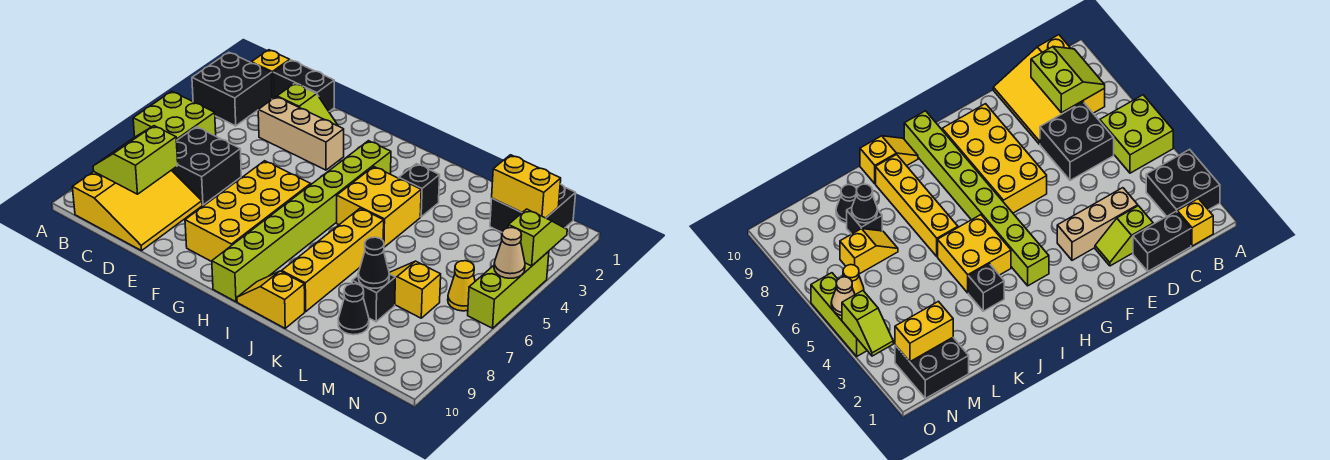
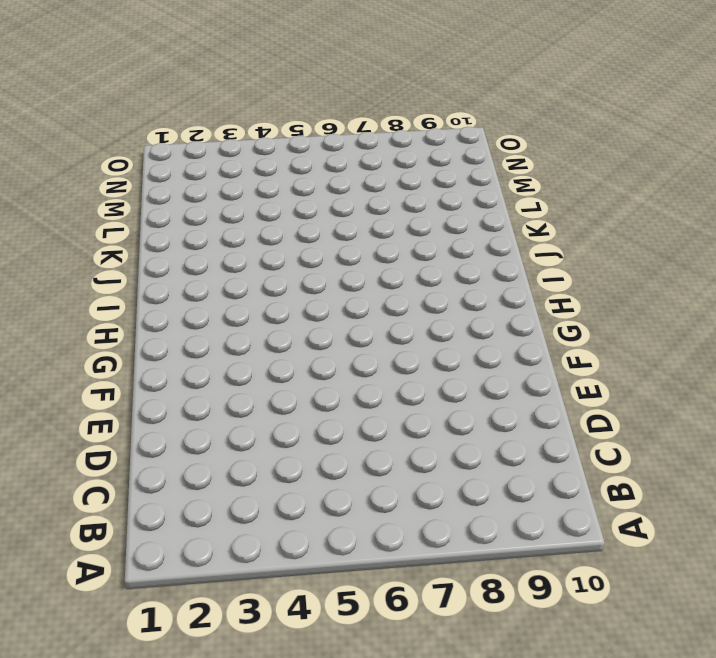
none -> black brick A2:B3 level 1
none -> lime brick A5:B6 level 1
none -> yellow brick B1 level 1

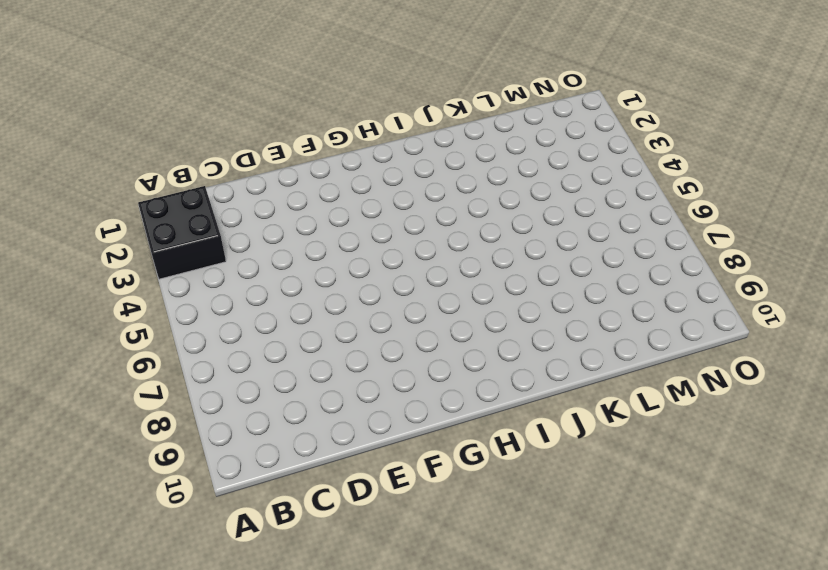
none -> lime brick A5:B6 level 1
none -> yellow brick B1 level 1
none -> yellow slope B8:D10 level 1 top B

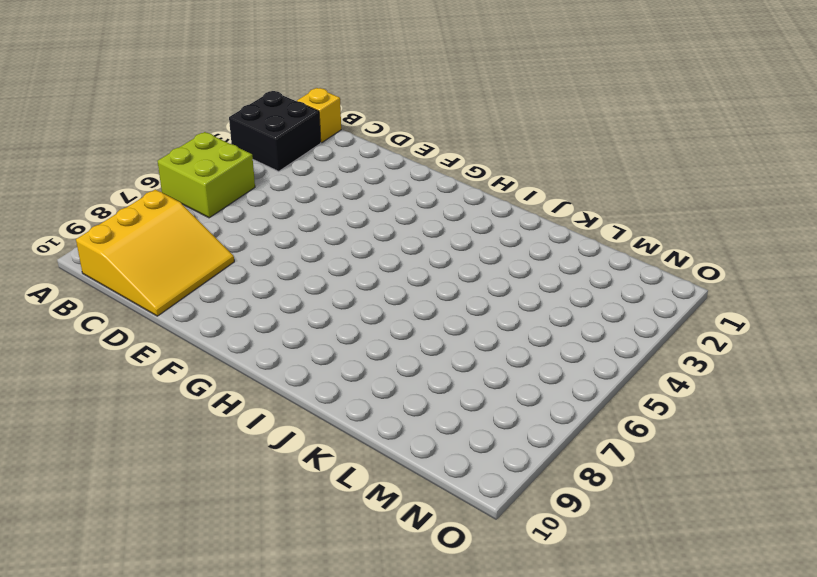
none -> black brick C1:D1 level 1
none -> black brick C6:D7 level 1
none -> lime slope D2:E2 level 1 top D

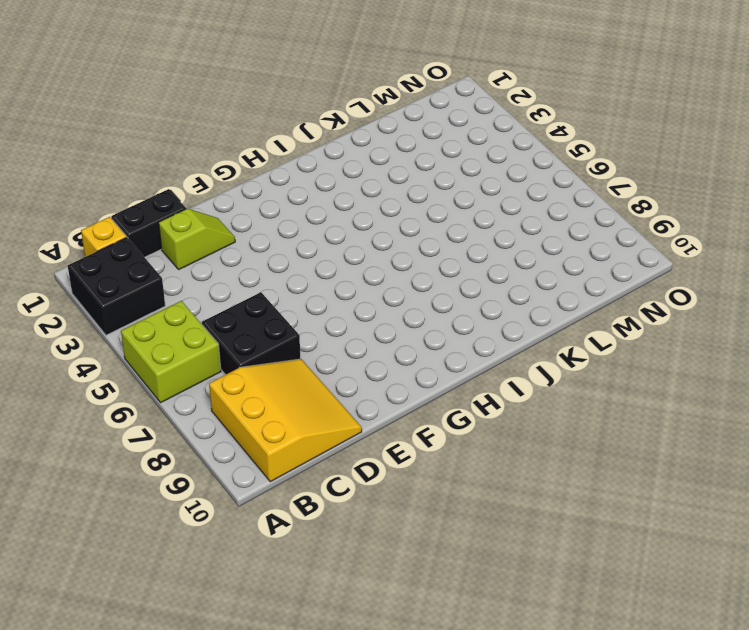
none -> tan brick D3:F3 level 1
none -> yellow brick F6:G9 level 1
none -> lime brick H3:H10 level 1

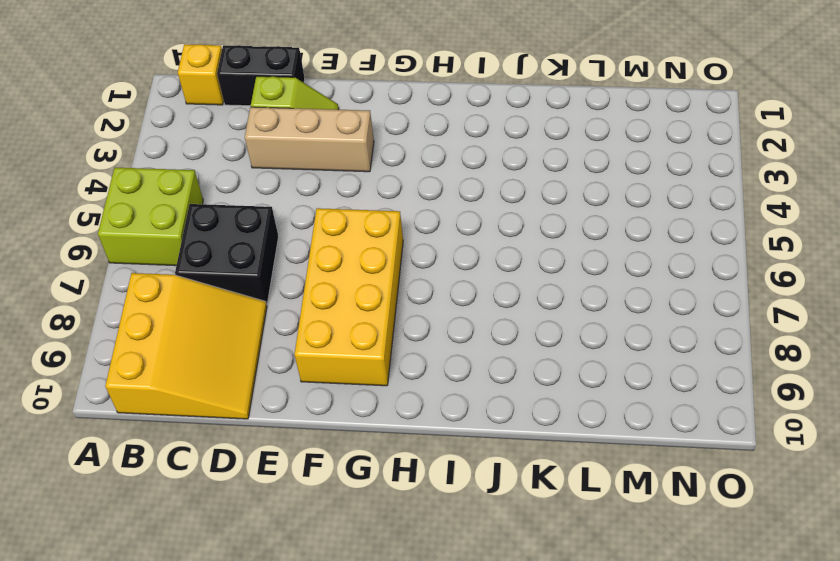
none -> black brick A2:B3 level 1
none -> lime brick H3:H10 level 1
none -> yellow brick I4:J5 level 1

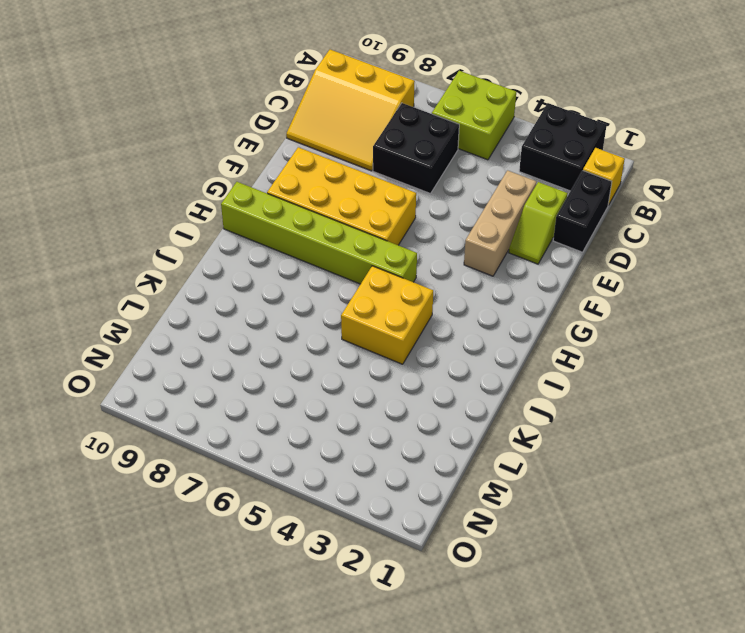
lime brick H5:H10 level 1 -> lime brick H3:H10 level 1
none -> yellow slope I10:J10 level 1 top J
none -> black brick J3 level 1
none -> yellow brick J6:J9 level 1

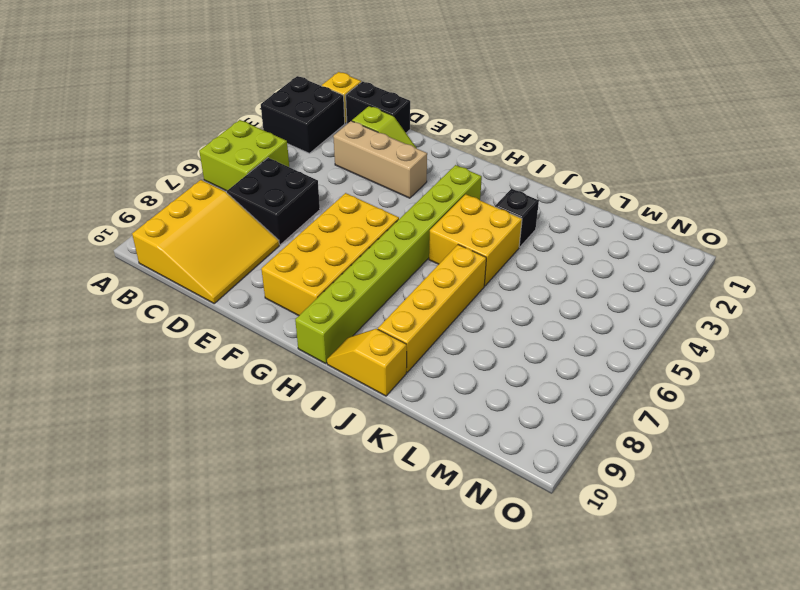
none -> yellow slope L7:M7 level 1 top M
none -> black brick L8 level 1
none -> black cone L9 level 1

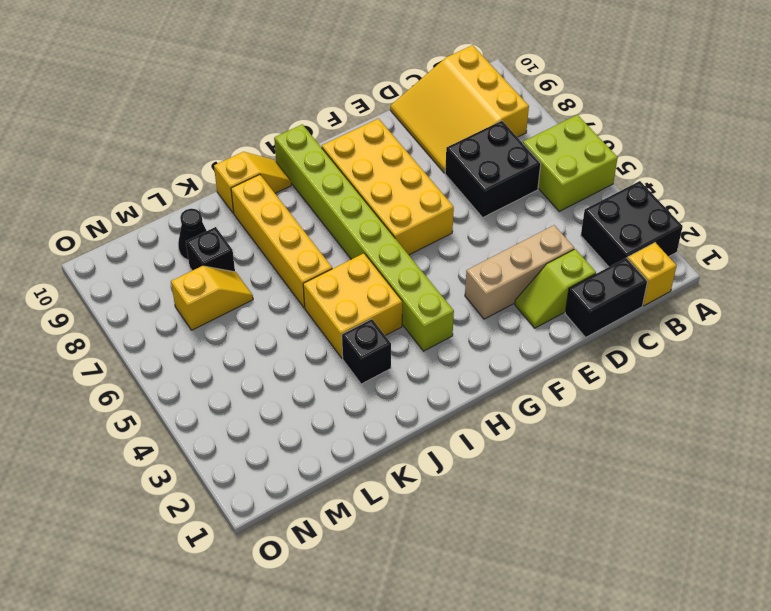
none -> black brick M1:N2 level 1
none -> yellow cone N6 level 1
none -> lime brick O4:O6 level 1

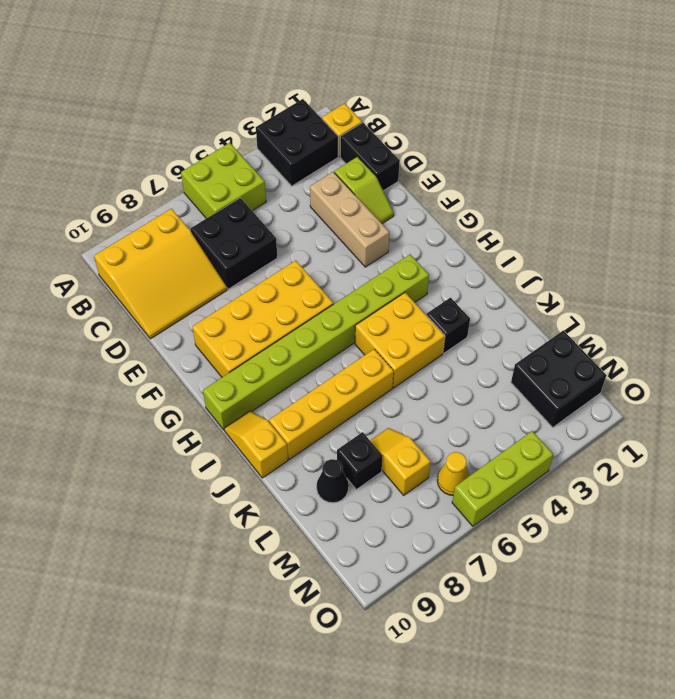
none -> lime slope B8:C9 level 2 top C
none -> black cone L8 level 2
none -> yellow brick M2:N2 level 2

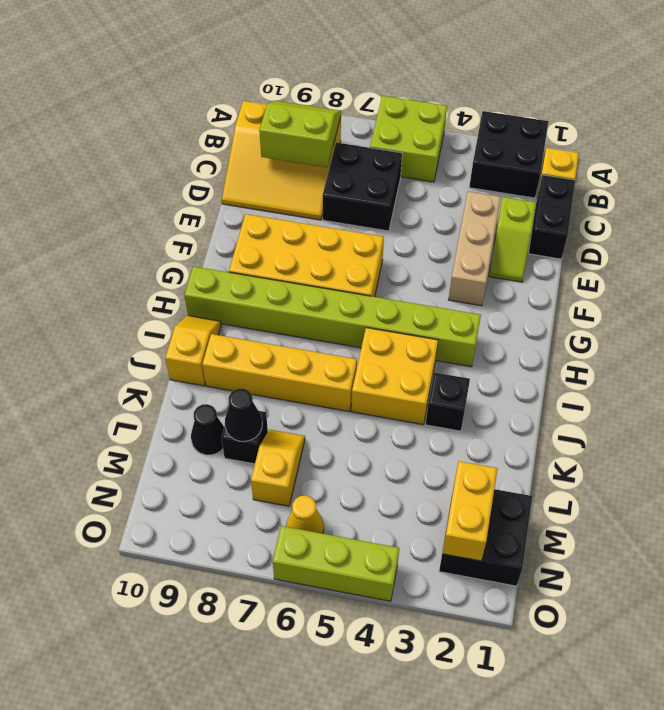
none -> lime slope O3:O4 level 2 top 4
none -> tan cone O5 level 2

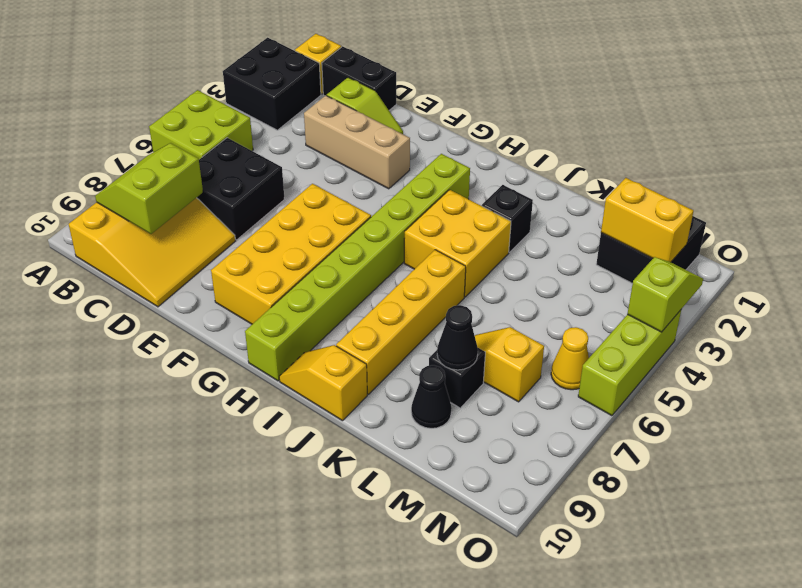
none -> tan cone O5 level 2

